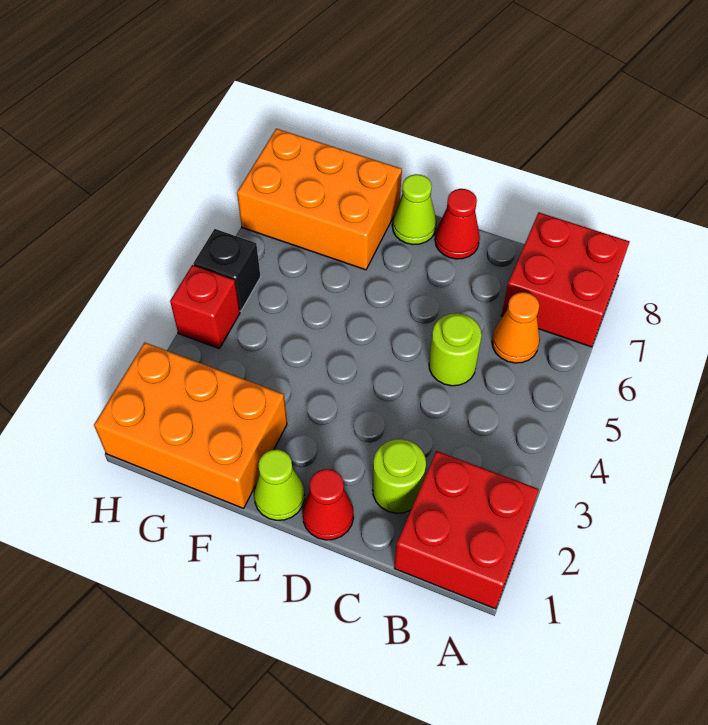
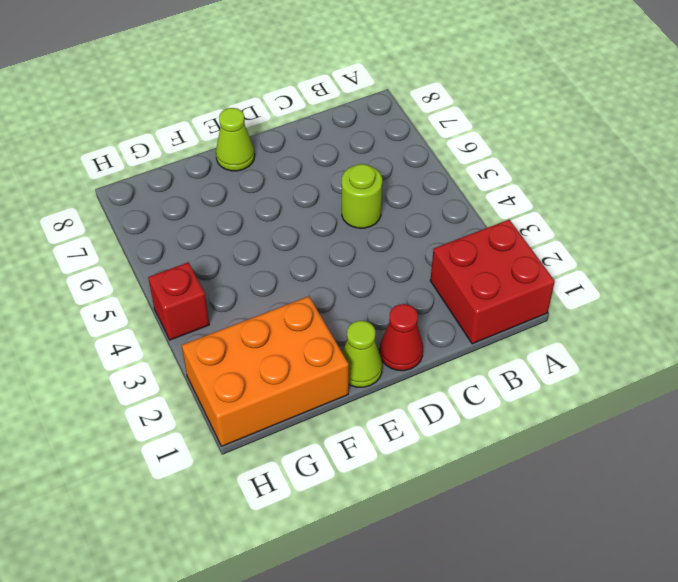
none -> red brick A7:B8 level 1
none -> orange cone B6 level 1
none -> lime round brick C2 level 1

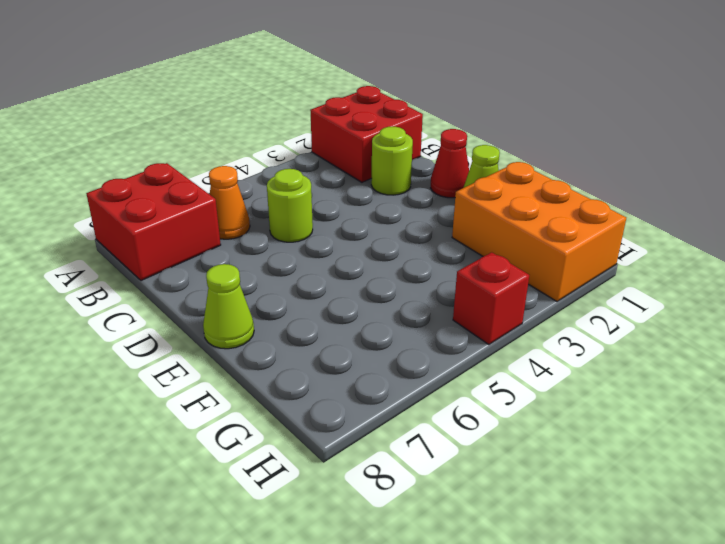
none -> red cone D8 level 1
none -> orange brick F7:H8 level 1
none -> black brick H5 level 1

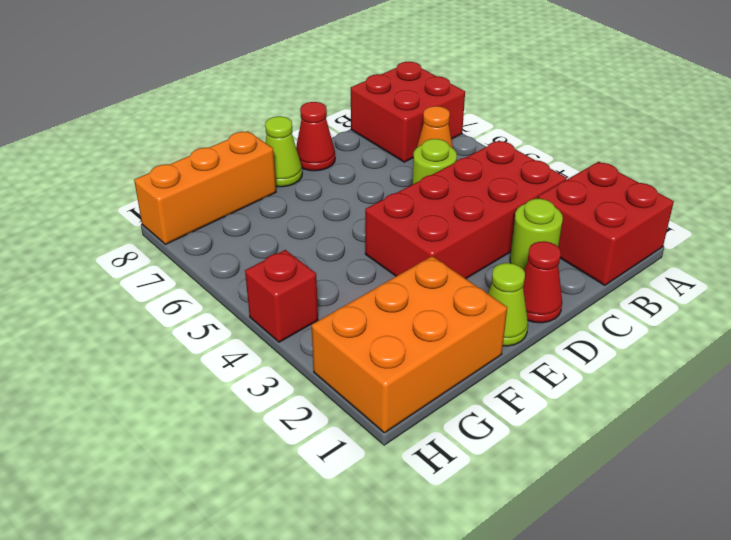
red brick B3:E4 level 1 -> none
orange brick F8:H8 level 1 -> orange brick F7:H8 level 1
none -> black brick H5 level 1

